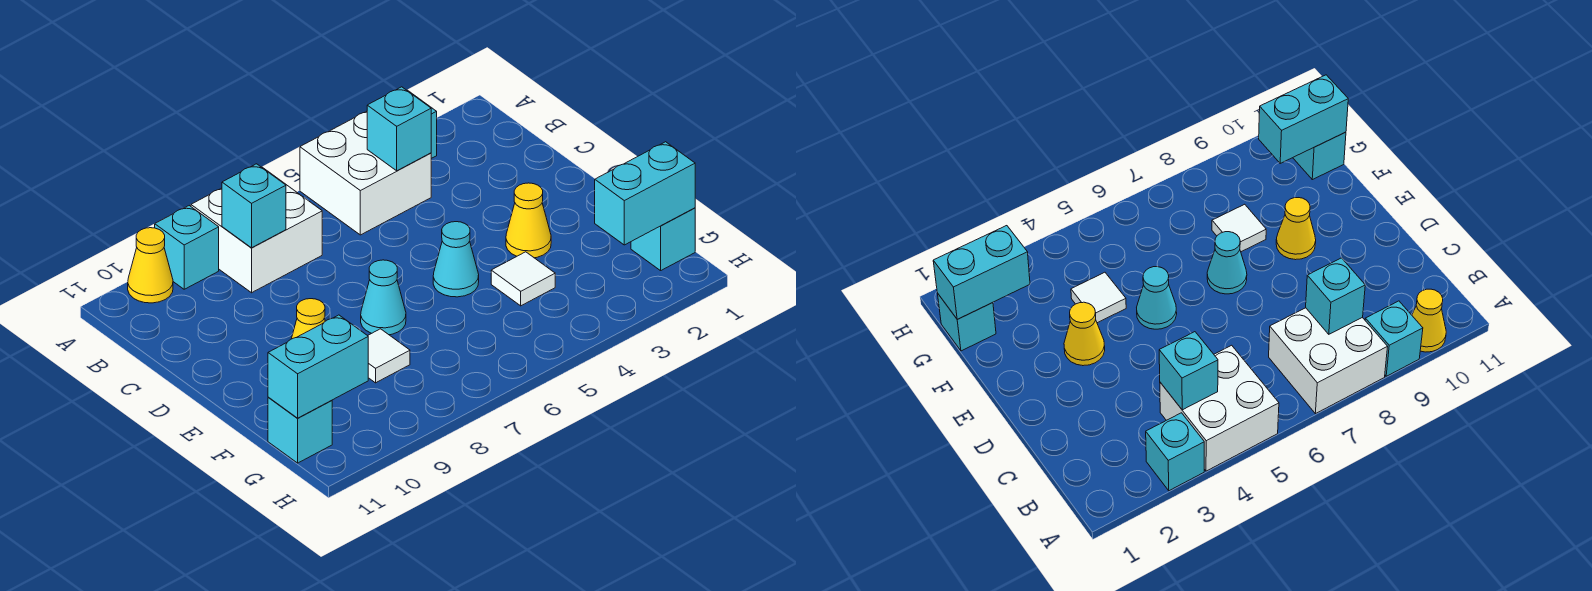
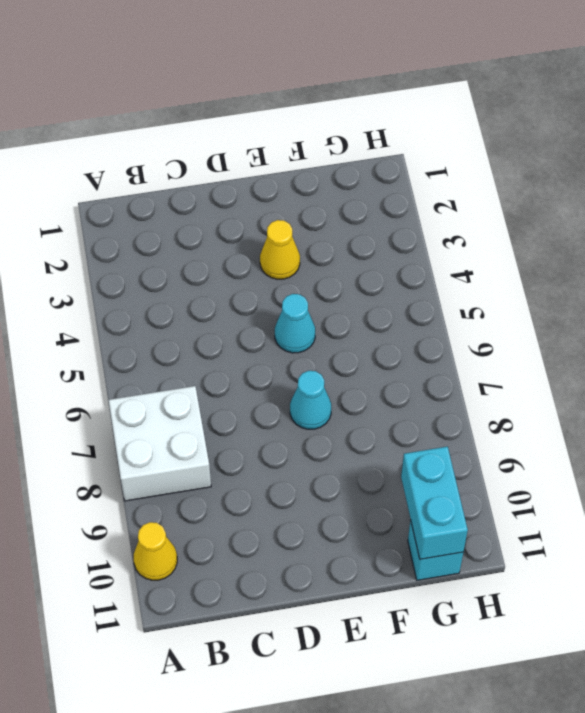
none -> cyan brick A3 level 1
none -> white brick A4:B5 level 1
none -> cyan brick A9 level 1

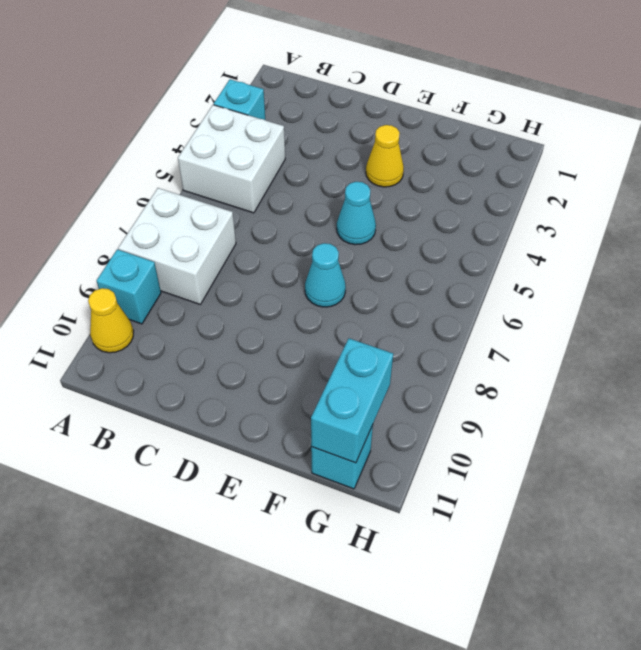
none -> yellow cone E9 level 1
none -> white tile F4 level 1
none -> white tile F8 level 1

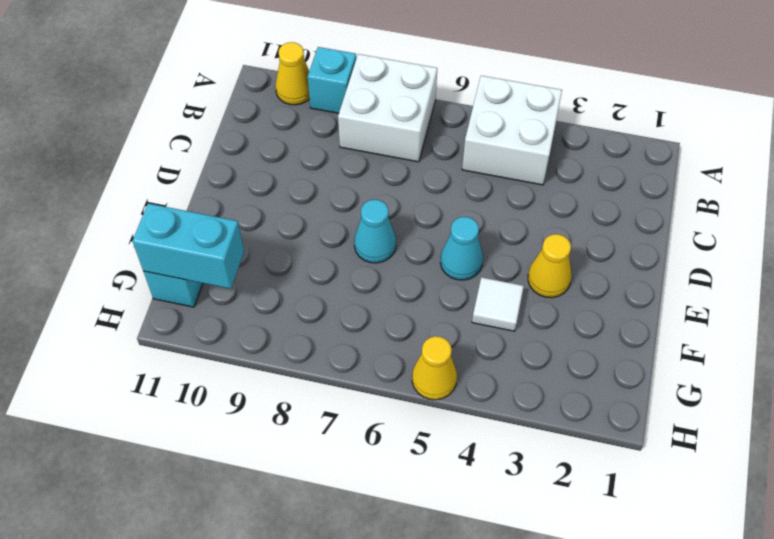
yellow cone H5 level 1 -> yellow cone E9 level 1
none -> cyan brick A3 level 1
none -> white tile F8 level 1
none -> cyan brick G1 level 1

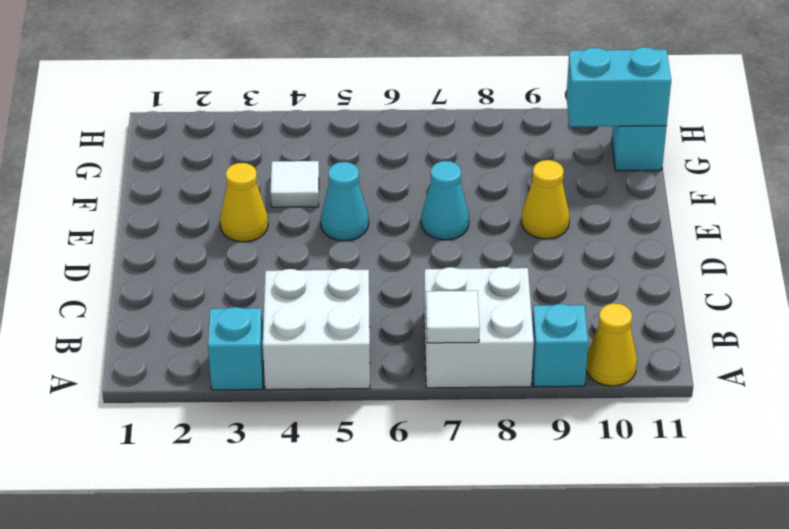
white tile A7 level 2 -> white tile F8 level 1
none -> cyan brick G1 level 1
none -> cyan brick B4 level 2
none -> cyan brick B8 level 2

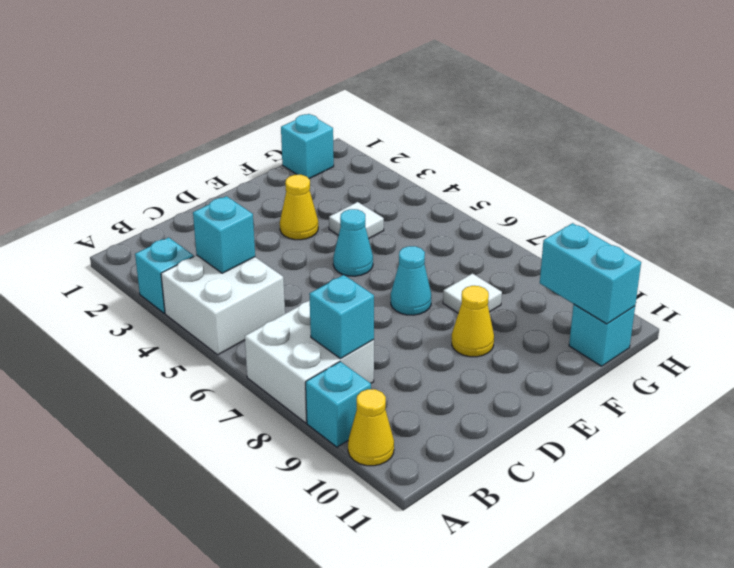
none -> cyan brick G1:G2 level 2

